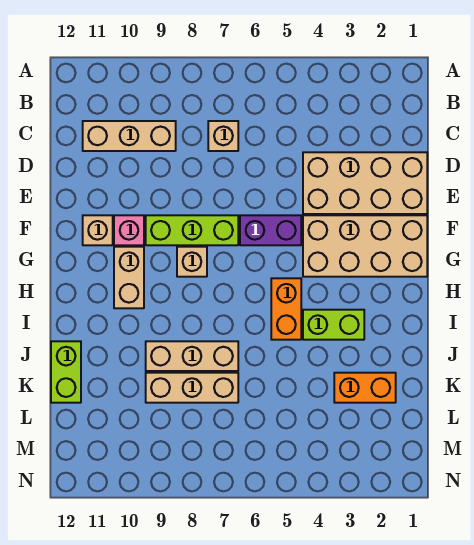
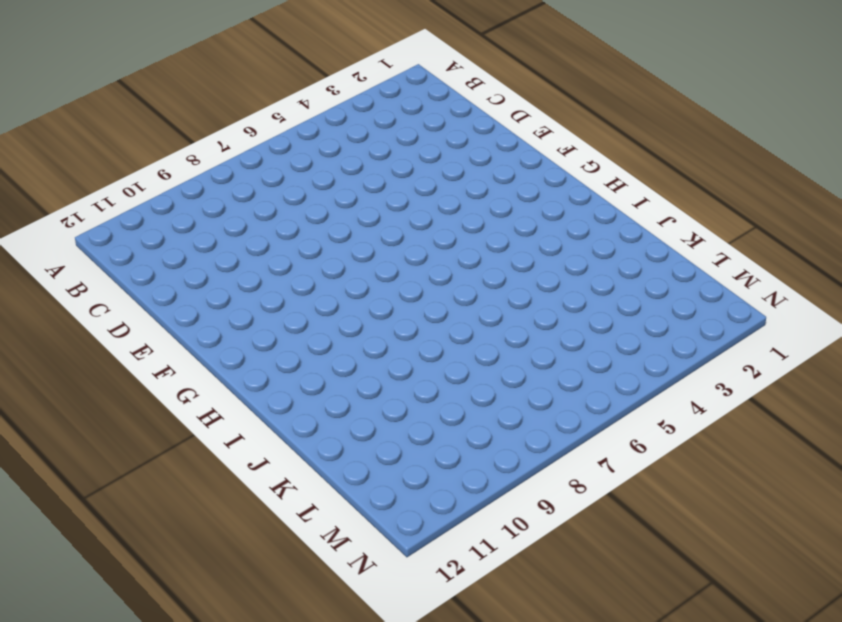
none -> tan brick C7 level 1
none -> tan brick C9:C11 level 1
none -> tan brick D1:E4 level 1

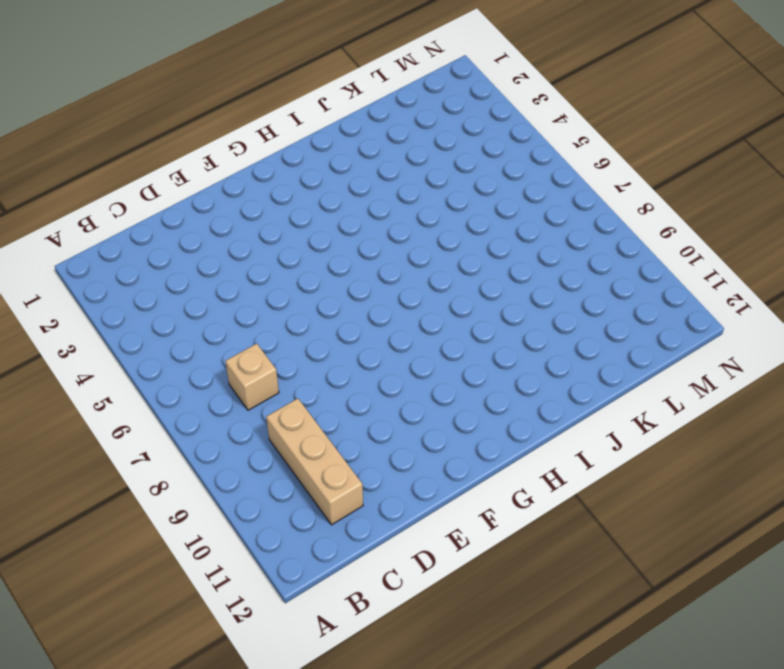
none -> tan brick D1:E4 level 1
none -> tan brick F1:G4 level 1
none -> purple brick F5:F6 level 1

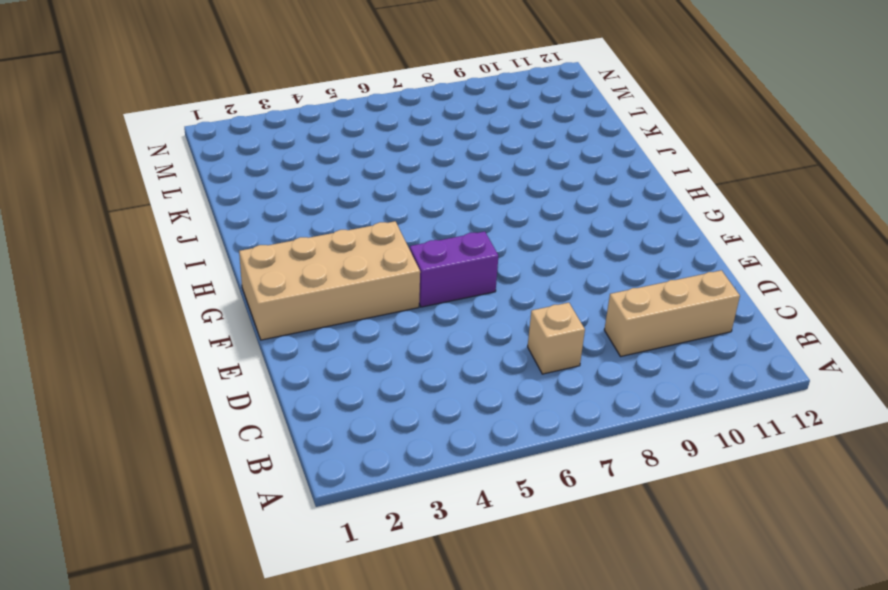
none -> tan brick D1:E4 level 1
none -> lime brick F7:F9 level 1
none -> pink brick F10 level 1

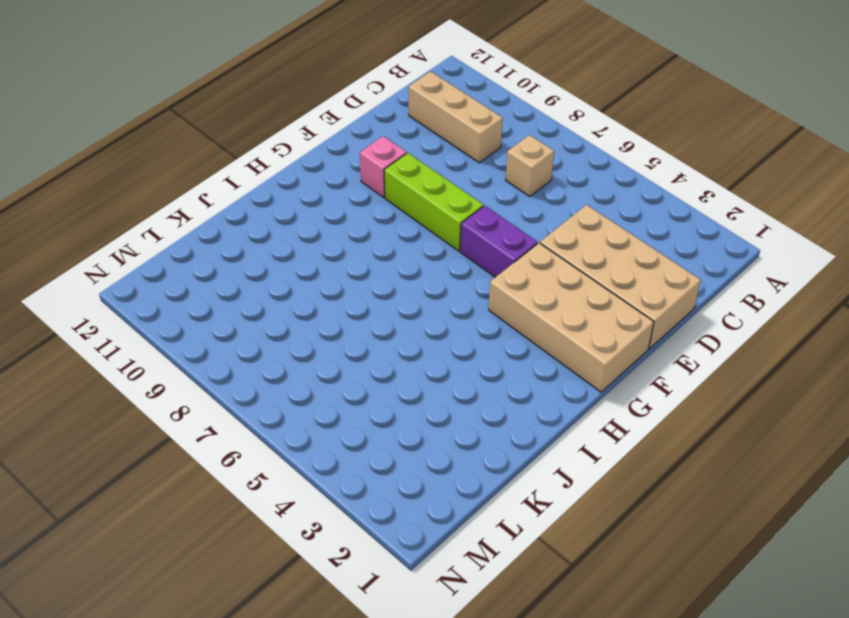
none -> tan brick F11 level 1
none -> tan brick G8 level 1
none -> tan brick G10:H10 level 1

